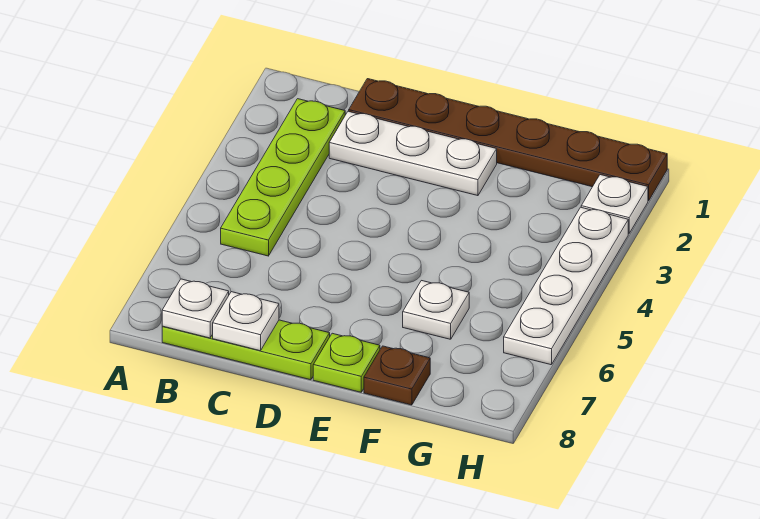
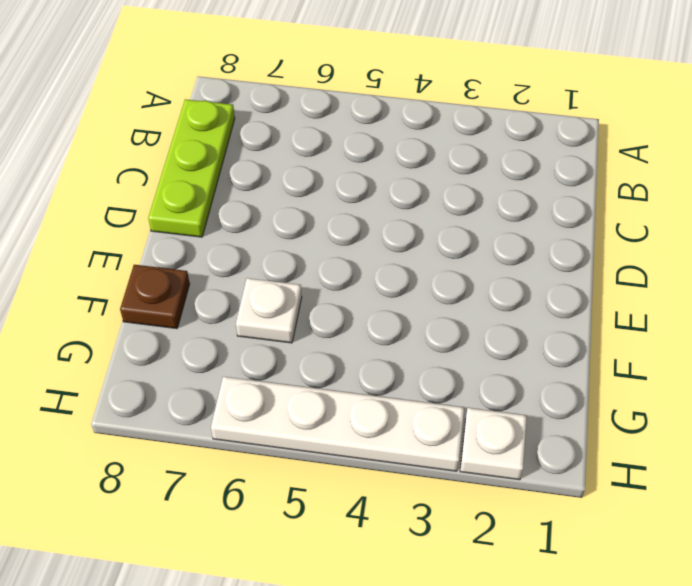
none -> lime plate B2:B5 level 1
none -> brown plate C1:H1 level 1

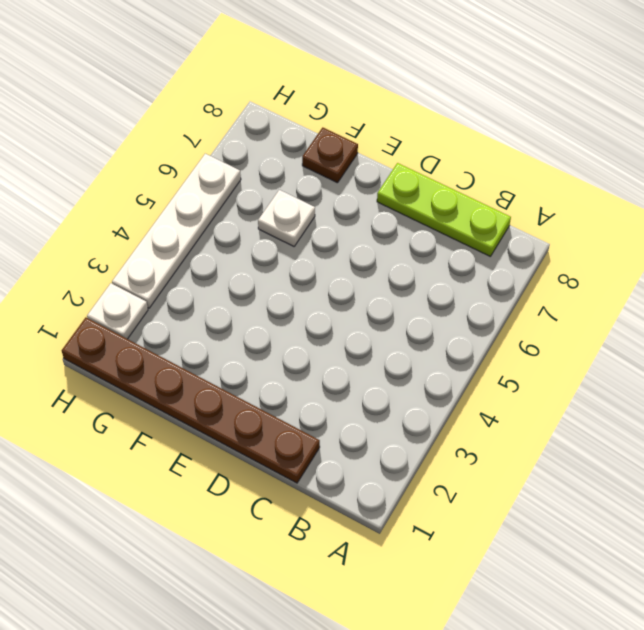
none -> lime plate B2:B5 level 1
none -> white plate C2:E2 level 1

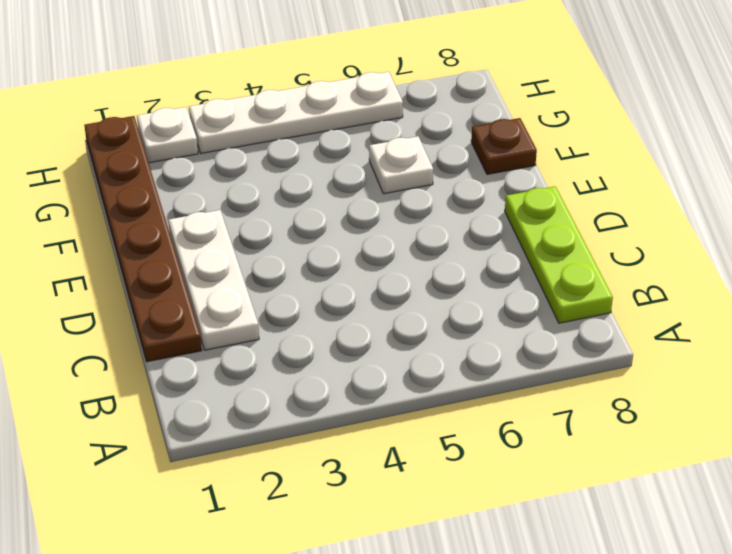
none -> lime plate B2:B5 level 1
none -> lime plate E8 level 1

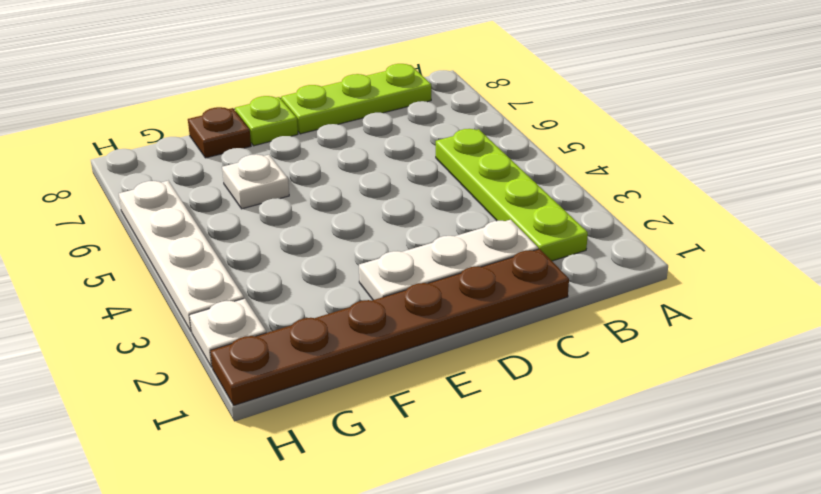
none -> white plate B8 level 2
none -> white plate C8 level 2

